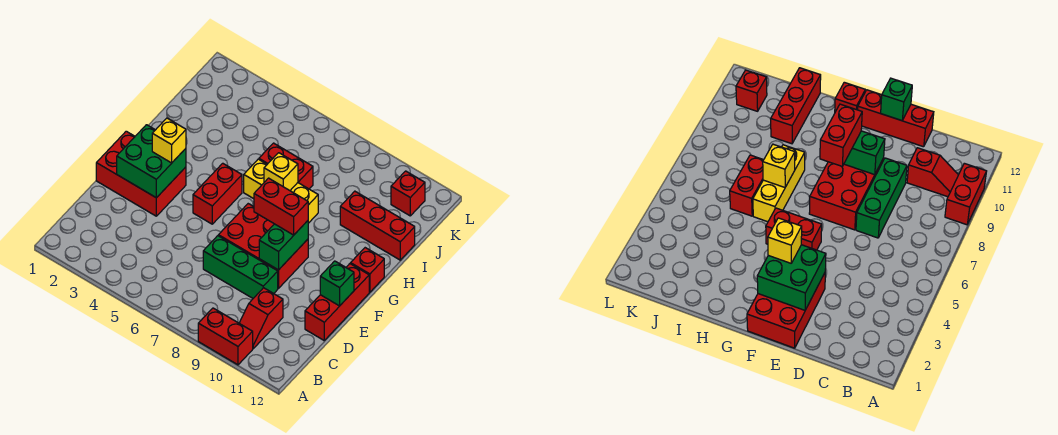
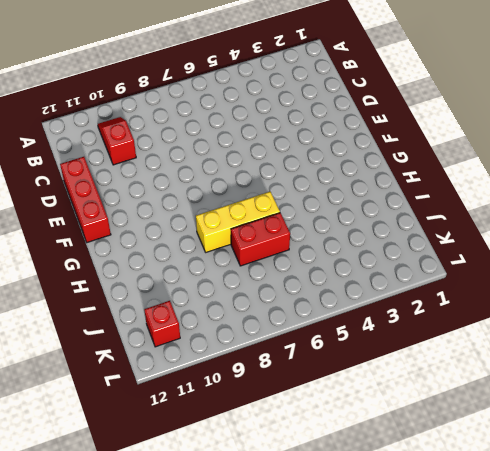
none -> red brick A9:A10 level 1
none -> green brick D7:D9 level 1
none -> red brick E1:F3 level 1

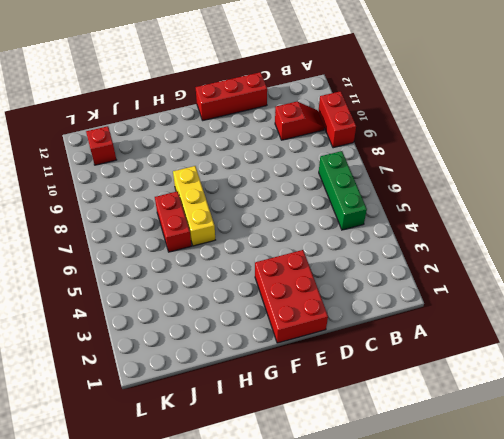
green brick B5:B7 level 1 -> green brick D7:D9 level 1
none -> red brick E7:F9 level 1
none -> red brick F5:G5 level 1
none -> red brick G12 level 1

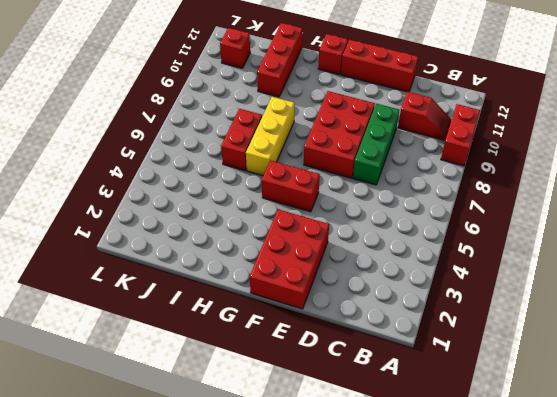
none -> green brick E2:F3 level 2
none -> green brick E9:F9 level 2
none -> green brick E12 level 2

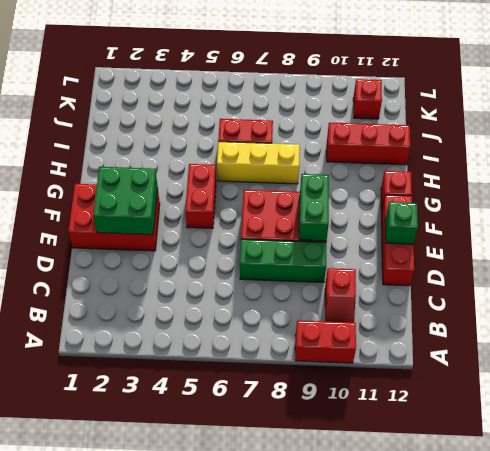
none -> yellow brick H7 level 2
none -> yellow brick F3 level 3
none -> red brick F8:F9 level 3

